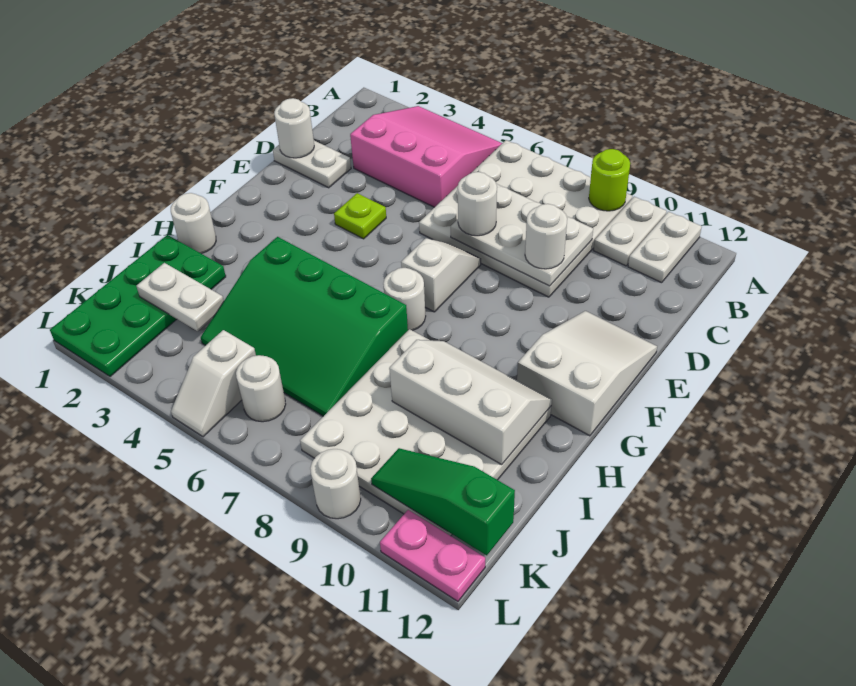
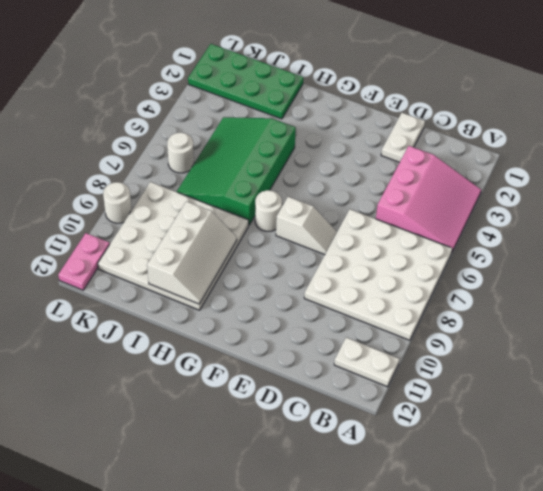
none -> white plate A10:B10 level 1
none -> lime plate E4 level 1
none -> white slope E11:G12 level 1 top G

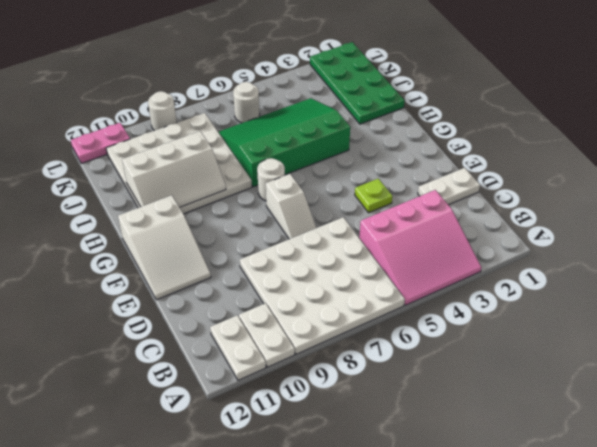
none -> white round brick H1 level 1
none -> white slope K5:L5 level 1 top K
none -> lime round brick A9 level 2

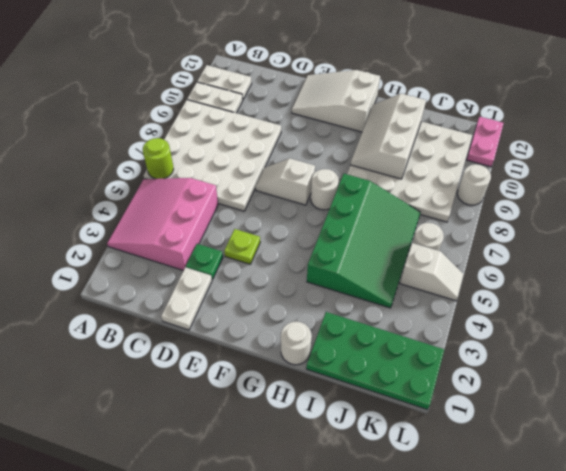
lime round brick A6 level 2 -> lime round brick A9 level 2
green plate D3 level 1 -> none
none -> white plate C7:D9 level 2
none -> white round brick D1 level 2
none -> white plate J2:J3 level 2

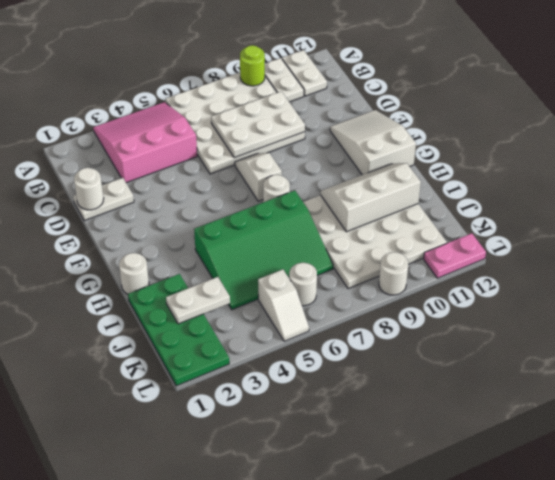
none -> lime plate E4 level 1
none -> green slope K10:K12 level 2 top 12
none -> white round brick D7 level 3

